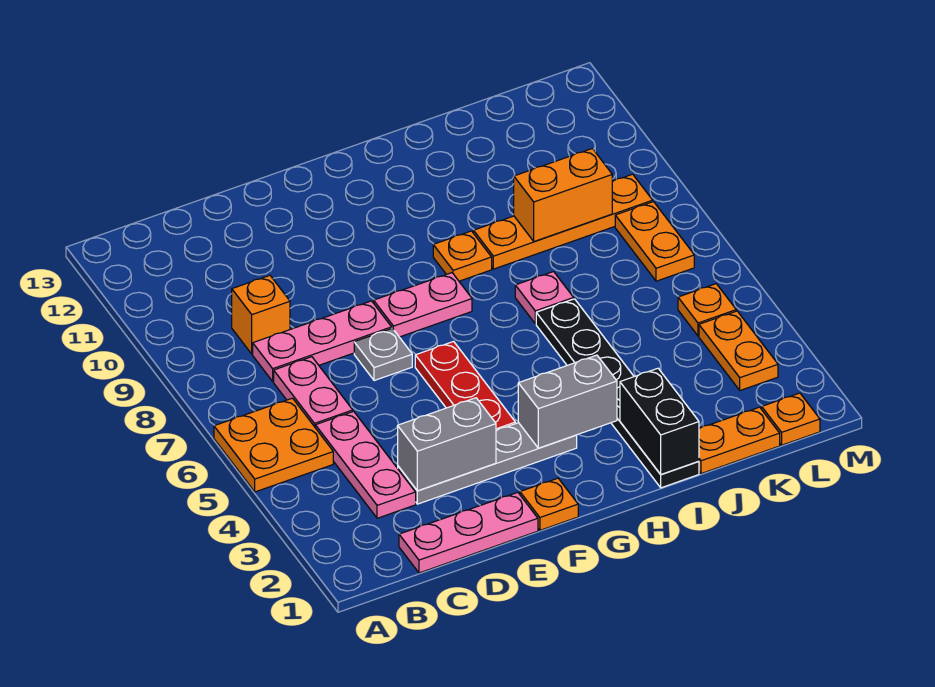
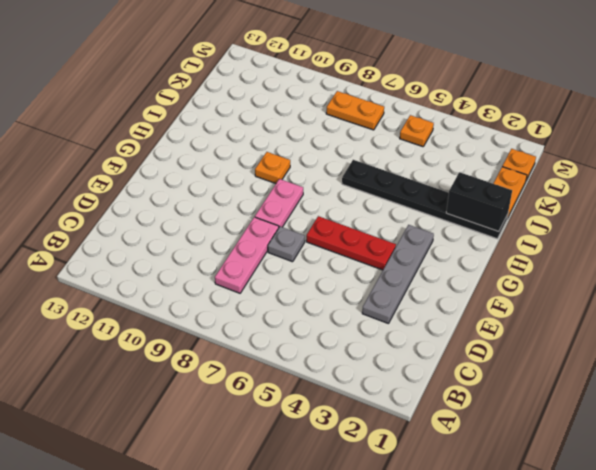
none -> orange plate A5:B6 level 1
none -> pink plate C1:E1 level 1
none -> pink plate C3:C5 level 1

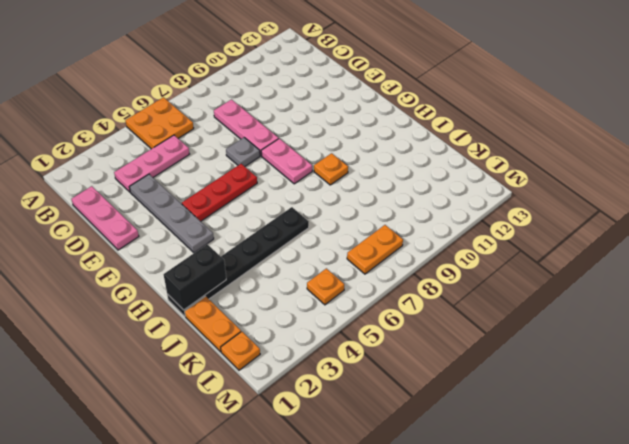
none -> pink plate C6:C7 level 1
none -> orange brick C9 level 1
none -> orange plate F1 level 1

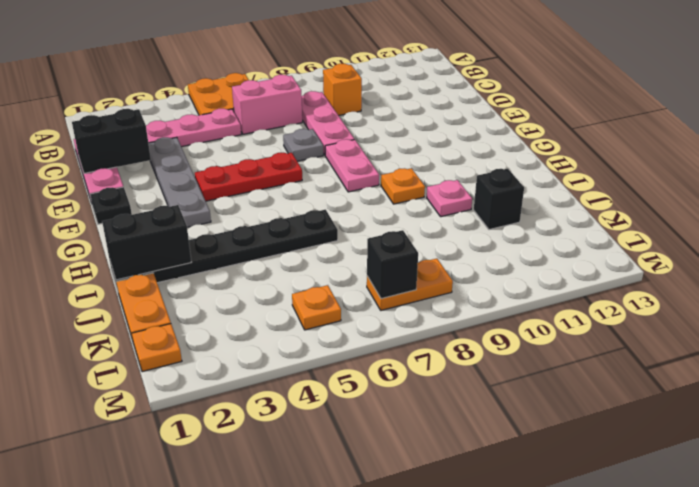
pink brick C6:C7 level 1 -> pink plate C6:C7 level 1
black brick D1:D2 level 2 -> none
black plate F1 level 1 -> orange plate F1 level 1
pink plate I10 level 1 -> pink plate I7 level 1
black brick J11 level 1 -> none
black brick L7 level 2 -> none
none -> orange plate I9:L9 level 1
none -> orange plate L3:L4 level 1
none -> grey brick D3:E3 level 2

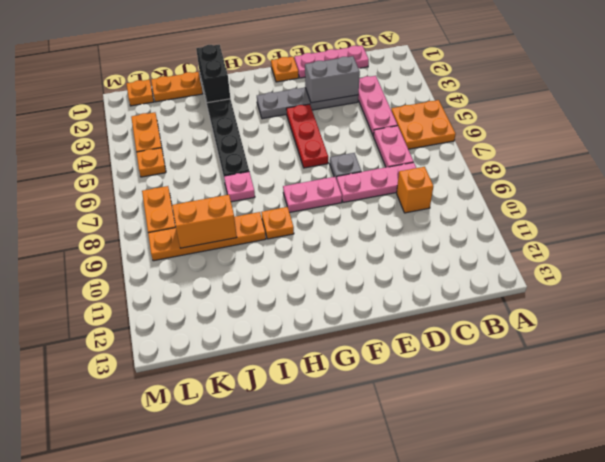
none -> grey brick G3:H3 level 2

